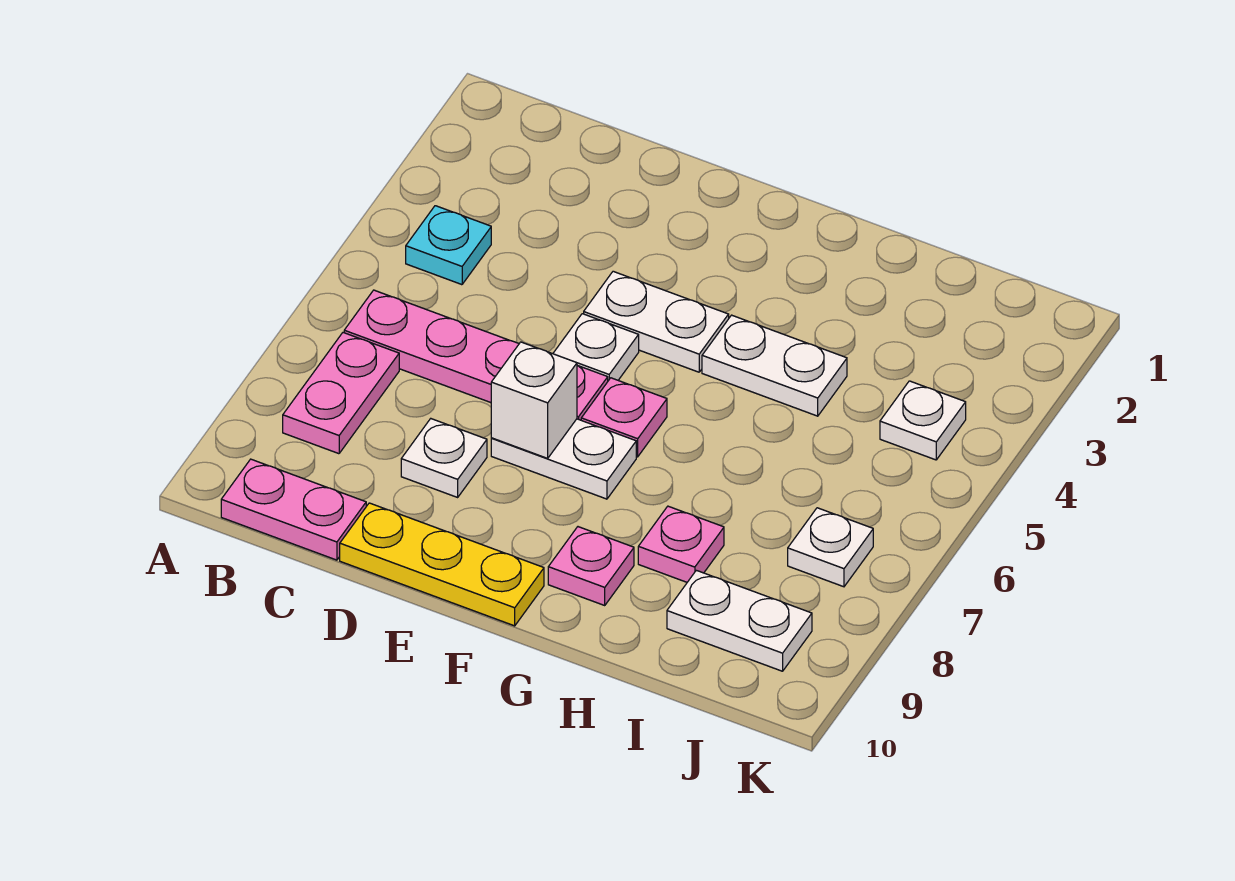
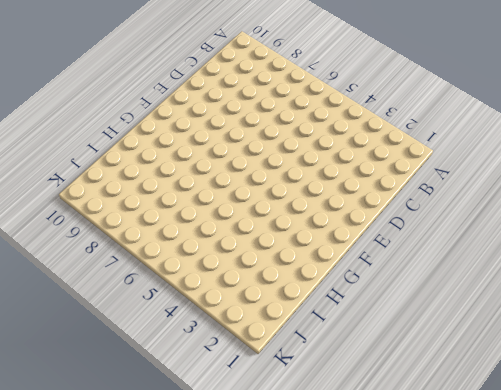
none -> cyan plate B4 level 1
none -> pink plate B6:E6 level 1
none -> pink plate B7:B8 level 1

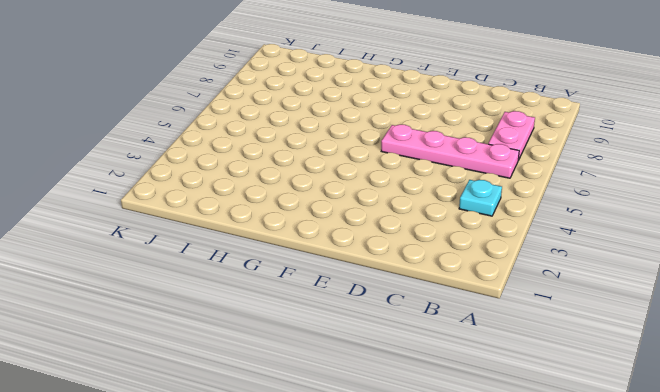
none -> pink plate B10:C10 level 1
none -> white plate D8 level 1
none -> yellow plate D10:F10 level 1

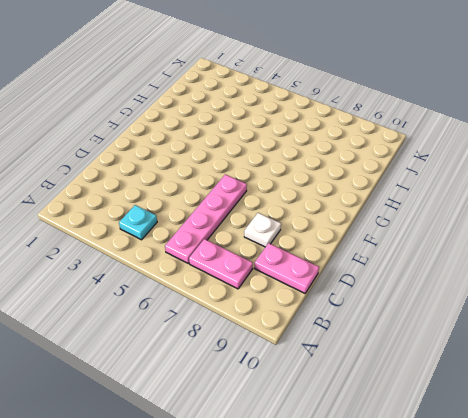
pink plate C9:C10 level 1 -> pink plate B10:C10 level 1
none -> yellow plate D10:F10 level 1
none -> white plate E4:F4 level 1
none -> white plate E5 level 1

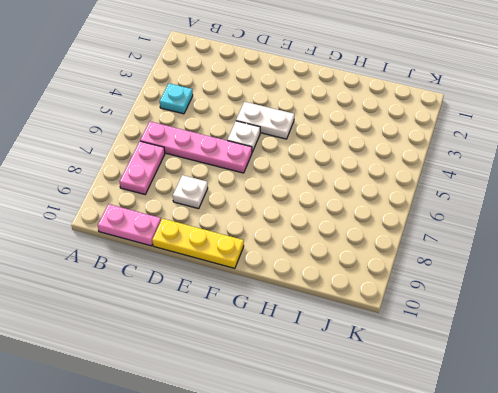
none -> white plate E7:F7 level 1
none -> pink plate F6 level 1
none -> white plate G4:H4 level 1

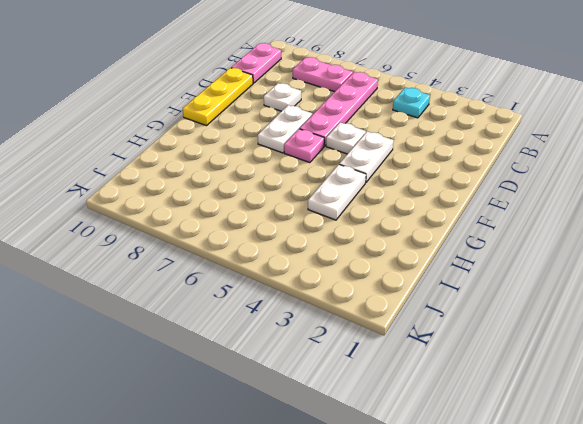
none -> pink plate G9 level 1
none -> pink plate H8 level 1
none -> white plate I9:J9 level 1

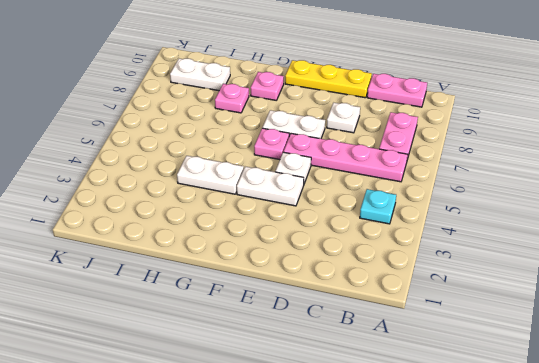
none -> white plate J4 level 1
none -> white plate J7 level 1
none -> white brick E7 level 2

